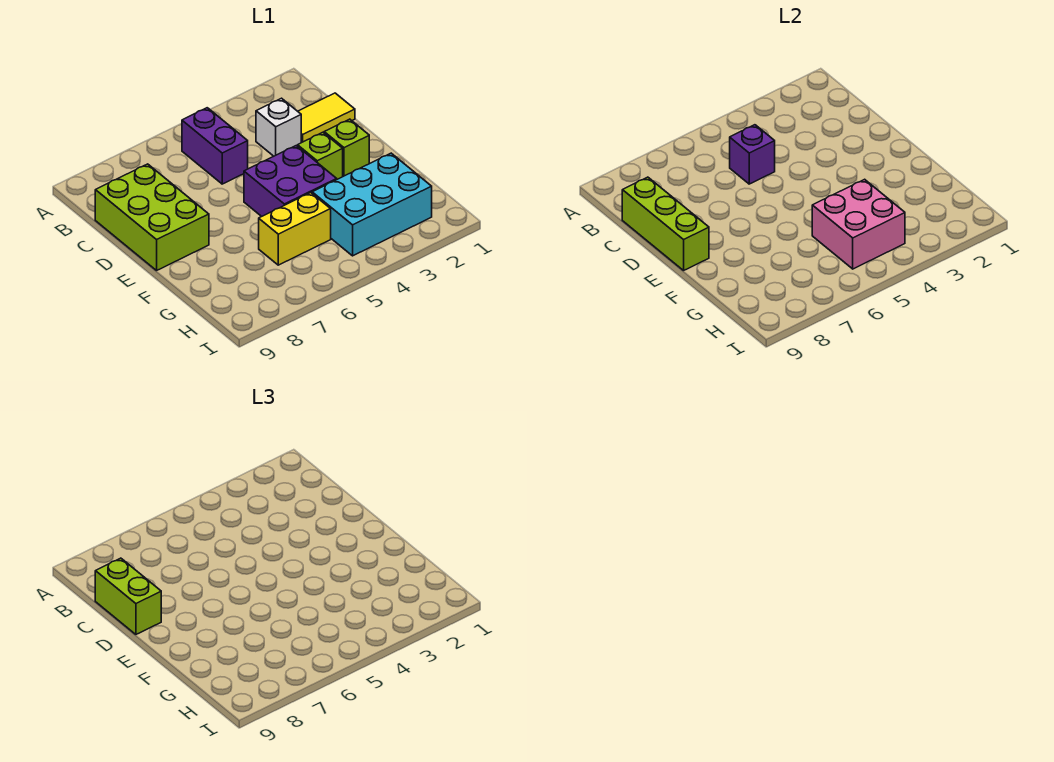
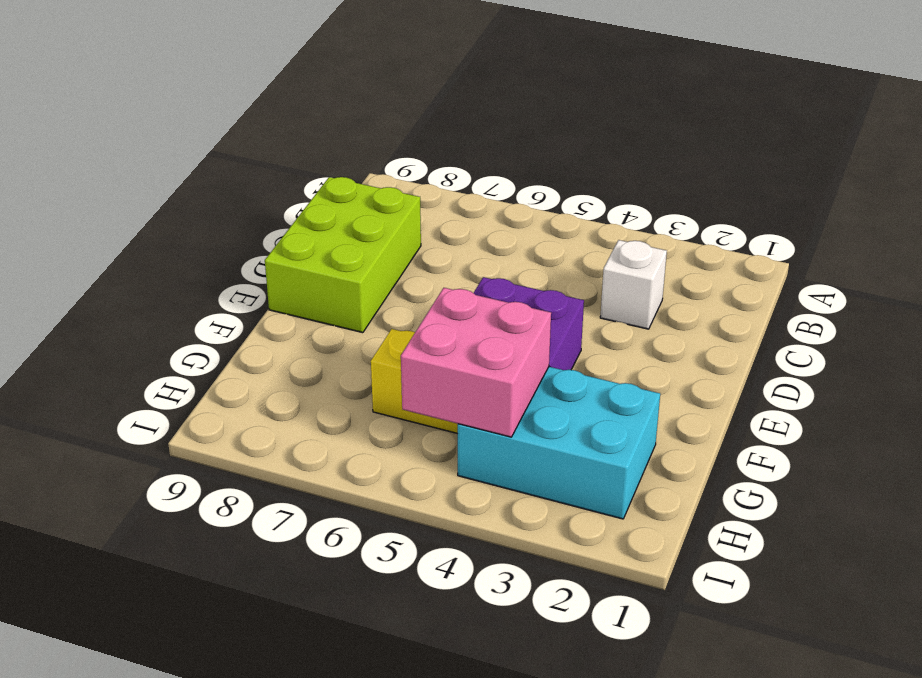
none -> purple brick B5:C5 level 1
none -> yellow tile C1:C2 level 1
none -> lime brick E2 level 1

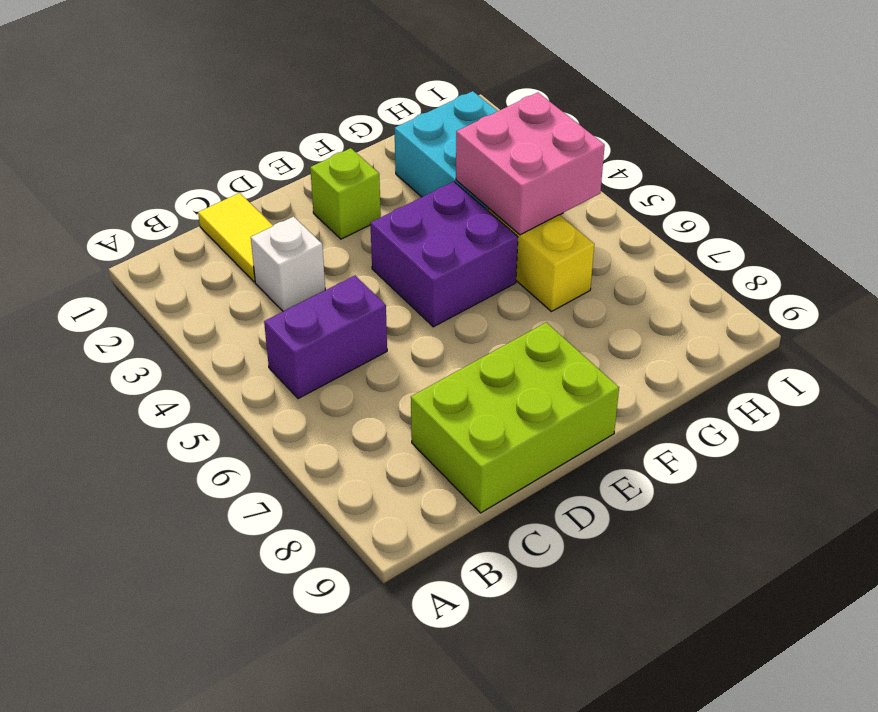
none -> lime brick E3 level 1
none -> purple brick C5 level 2
none -> lime brick C9:E9 level 2

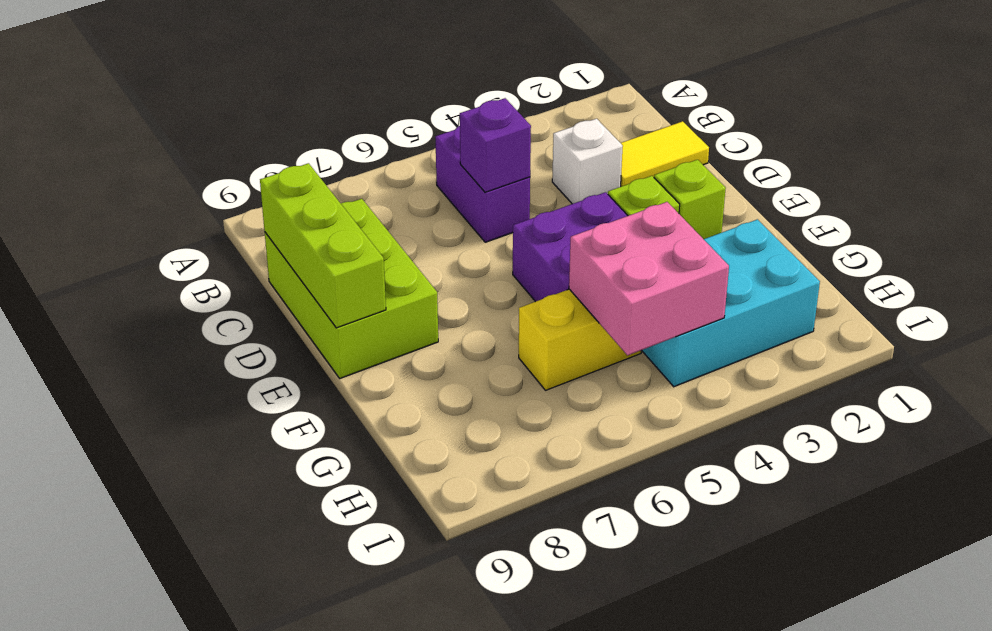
none -> lime brick C9:D9 level 3

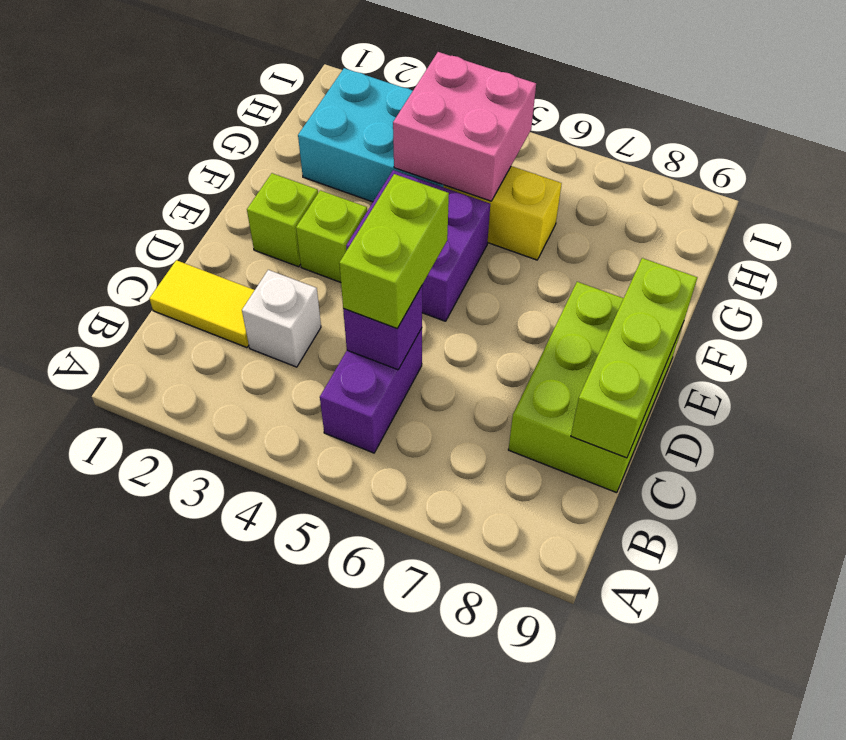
lime brick C5:D5 level 3 -> lime brick C9:D9 level 3

